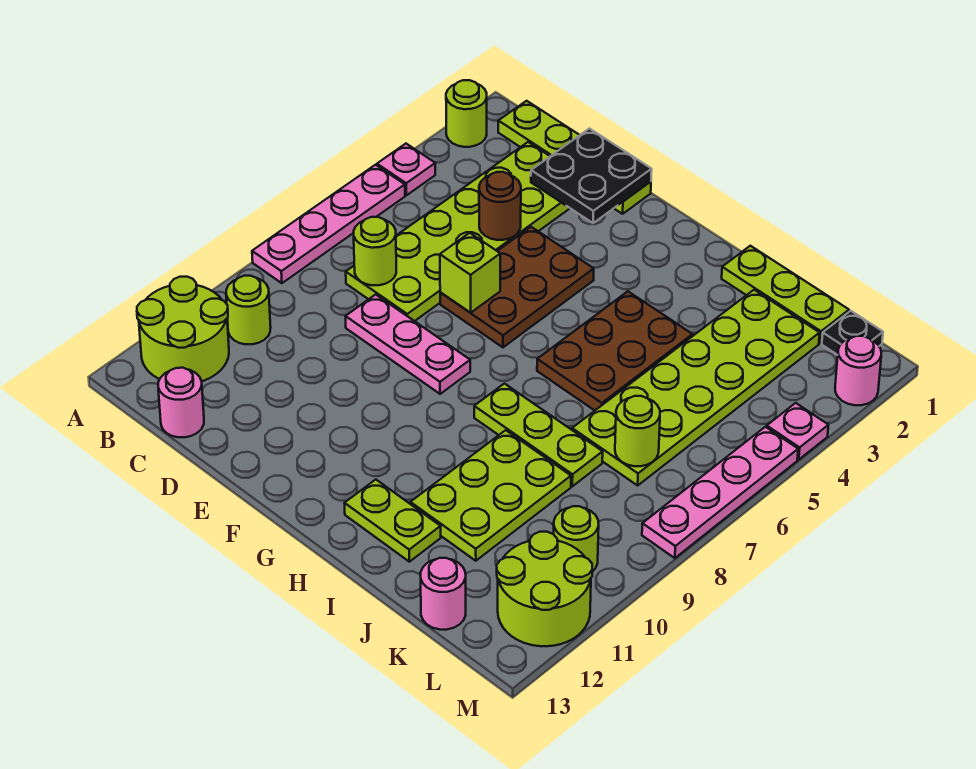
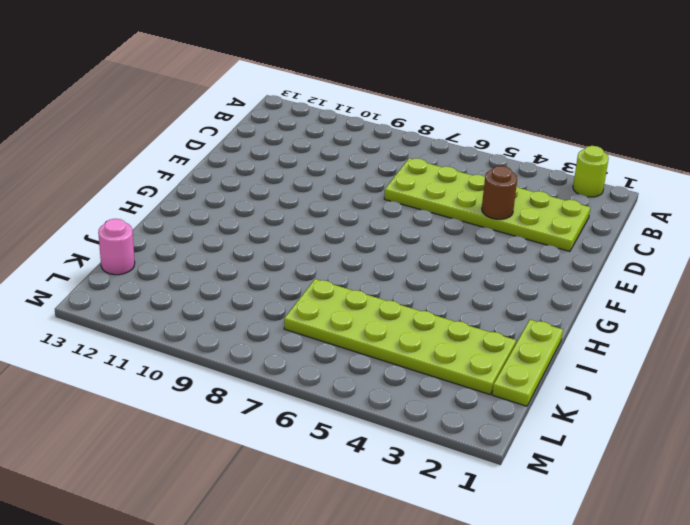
none -> pink plate A4 level 1
none -> pink plate A5:A8 level 1
none -> lime round brick A11:B12 level 1

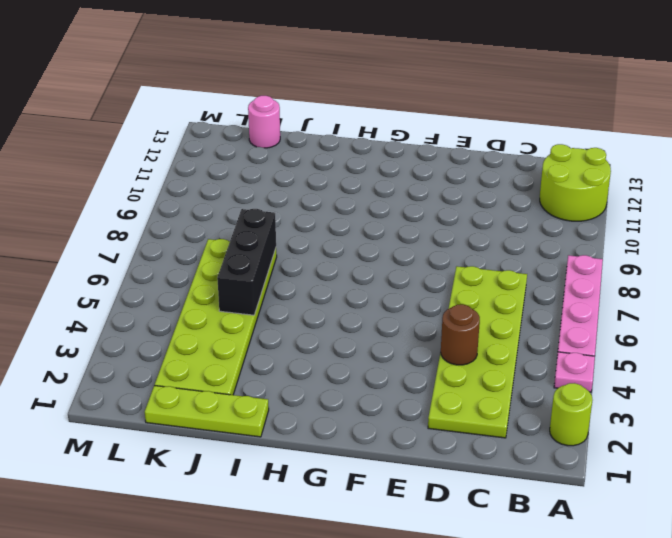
black brick J5:J7 level 2 -> none
none -> lime plate B1:E1 level 1
none -> lime round brick B10 level 1
none -> pink round brick C13 level 1

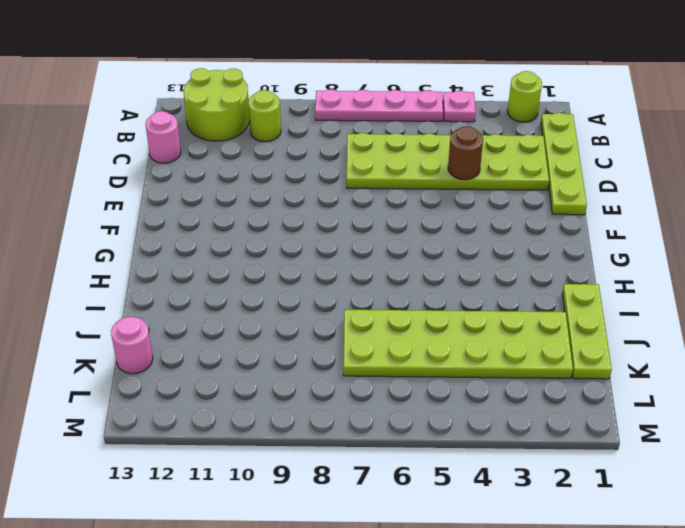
none -> pink plate D8:F8 level 1
none -> brown plate E4:F6 level 1
none -> brown plate H4:I6 level 1

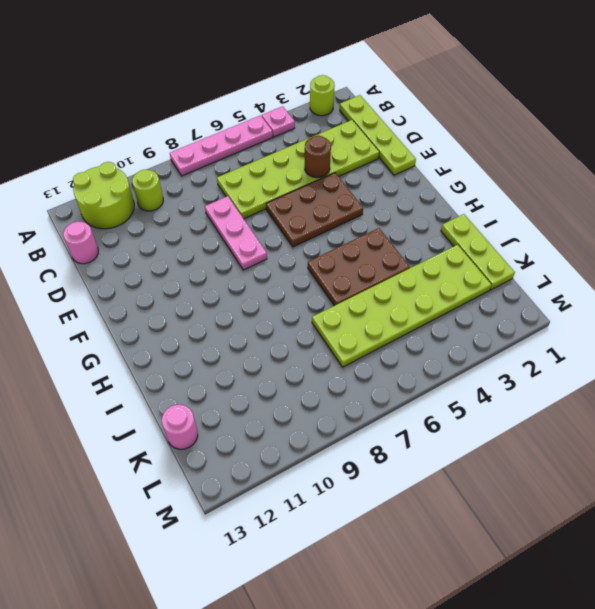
none -> lime plate H8:J8 level 1
none -> lime plate H12:I12 level 1
none -> lime plate I9:J11 level 1

